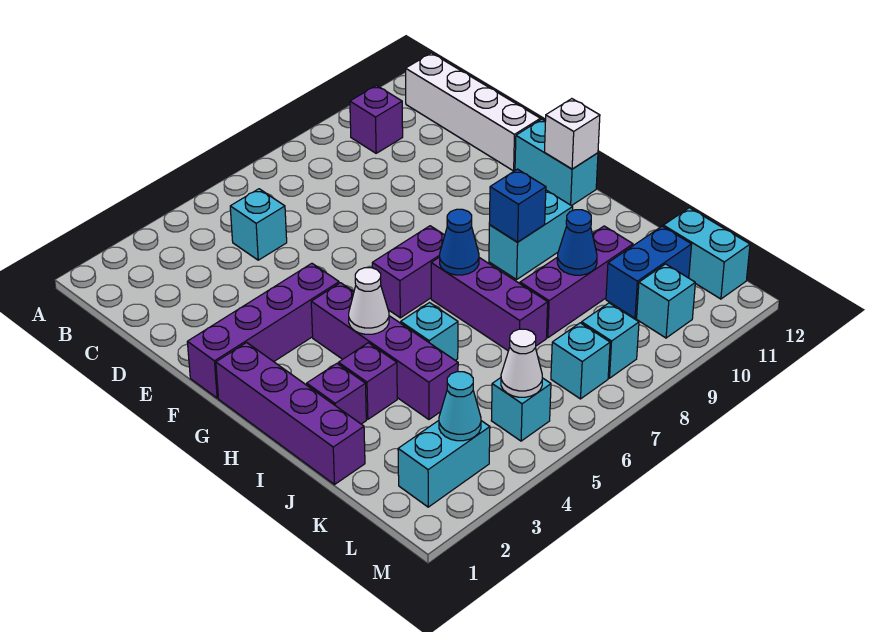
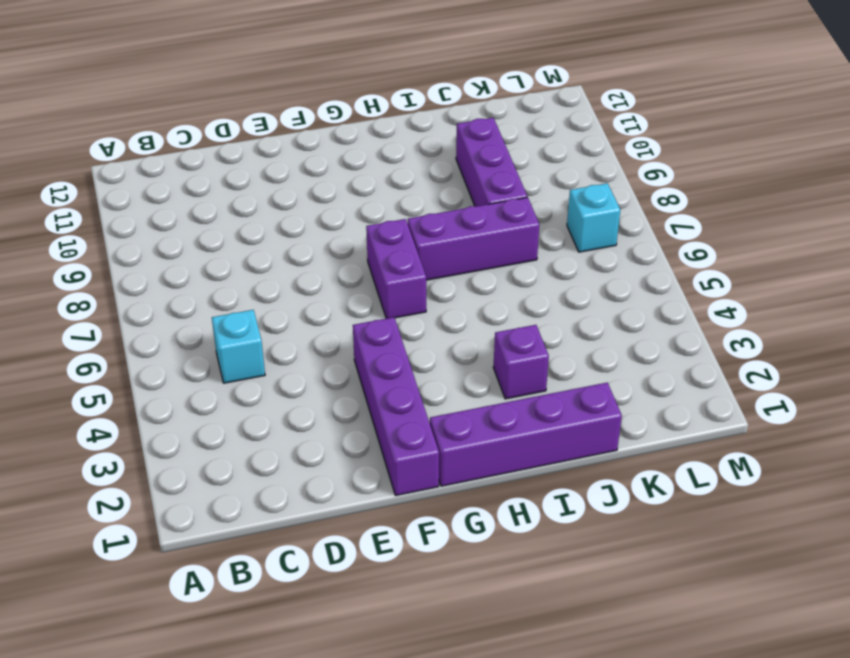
none -> purple brick B10 level 1
none -> white brick B12:E12 level 1
none -> cyan brick F12:G12 level 1

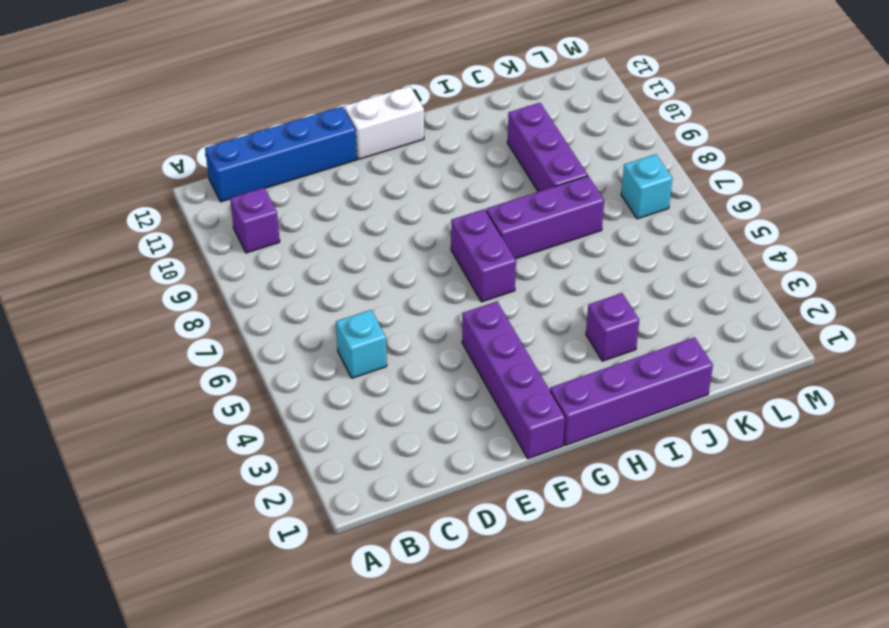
blue brick B12:E12 level 1 -> white brick B12:E12 level 1
white brick F12:G12 level 1 -> cyan brick F12:G12 level 1
none -> purple brick G4:J4 level 1
none -> cyan brick H9:H10 level 1
none -> purple brick I2 level 1

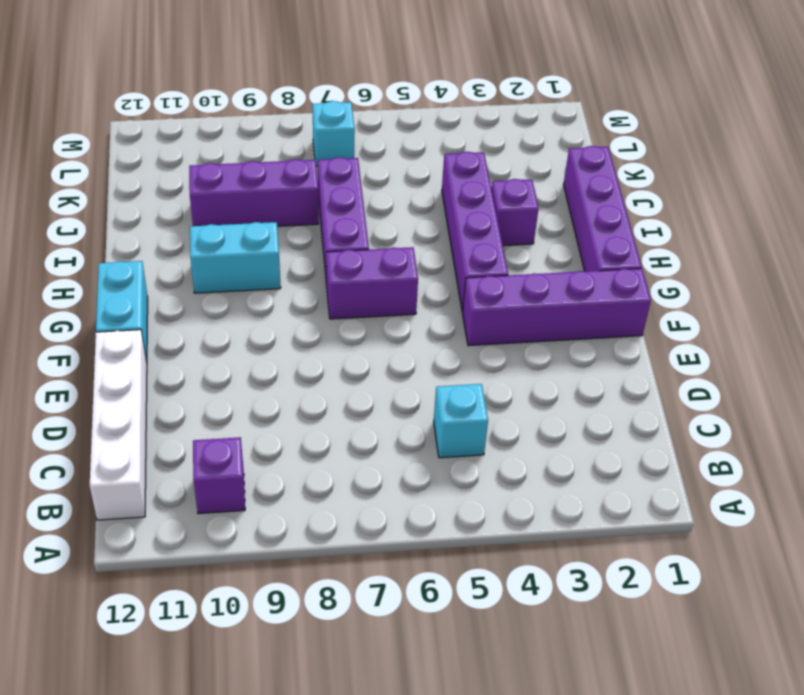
none -> purple brick I2 level 1
none -> cyan brick I5 level 1
none -> blue brick K10:K11 level 1

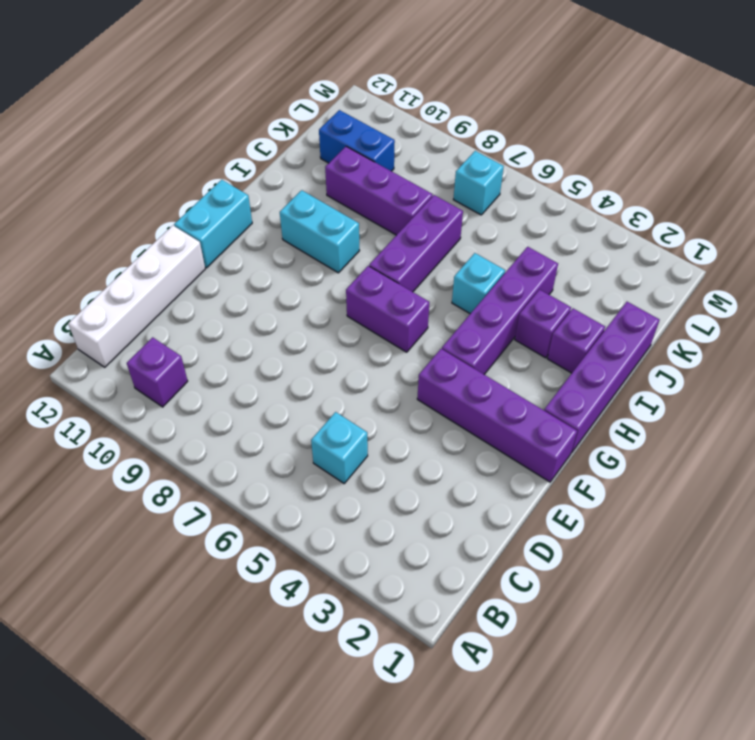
none -> cyan brick K12:L12 level 1
none -> cyan brick L2:L3 level 1
none -> cyan brick L5 level 1

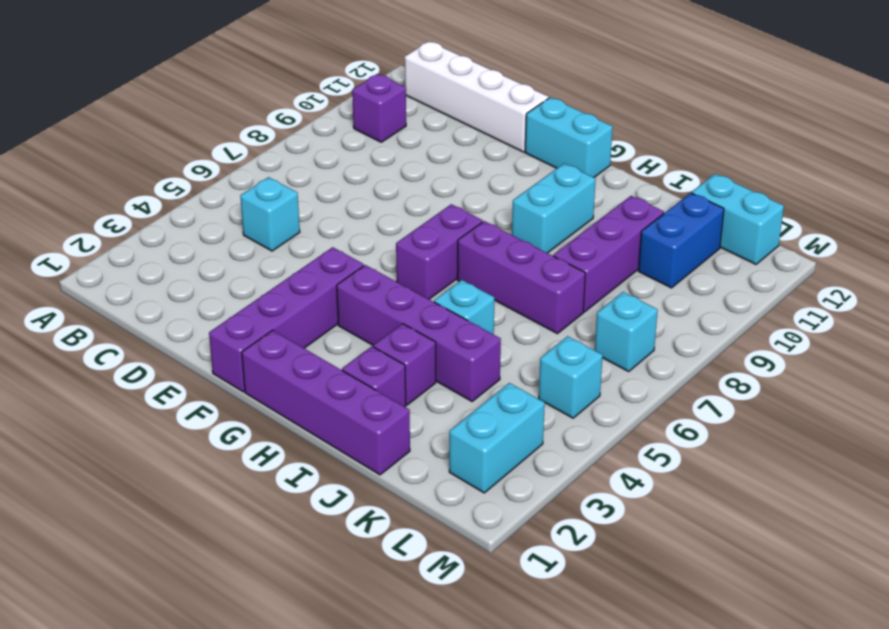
none -> cyan brick L8 level 1
none -> cyan brick L10 level 1
none -> white brick G12 level 2

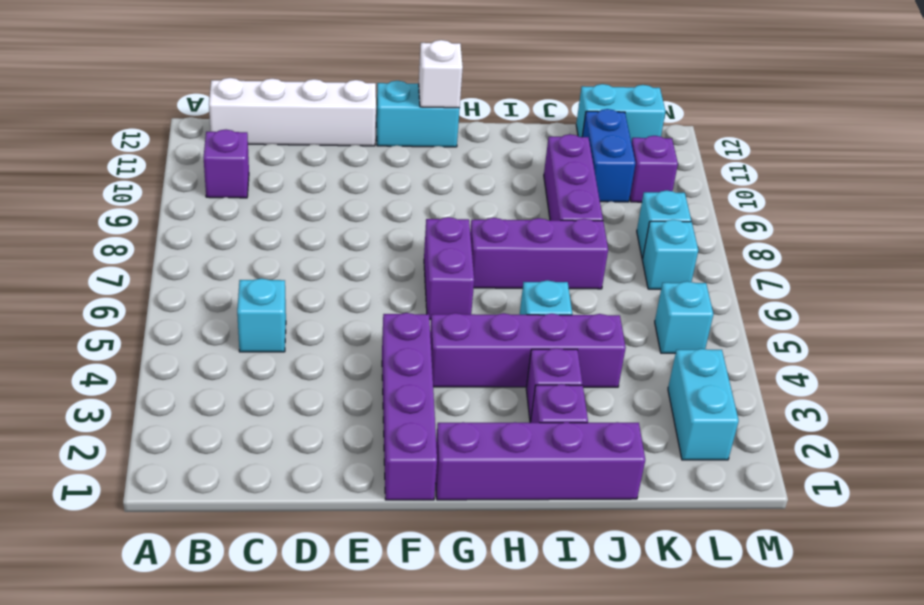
purple brick L10 level 1 -> cyan brick L10 level 1
none -> cyan brick H9:H10 level 1
none -> white cone H4 level 2
none -> blue cone H7 level 2

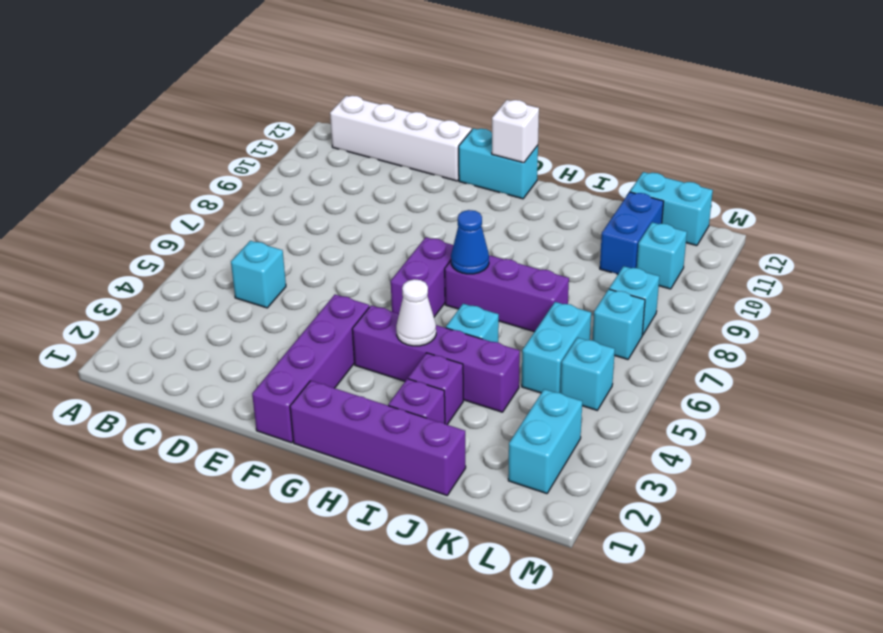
cyan brick K5:K6 level 1 -> cyan brick H9:H10 level 1
none -> purple brick B10 level 1
none -> purple brick J8:J10 level 1
none -> blue brick H9 level 2

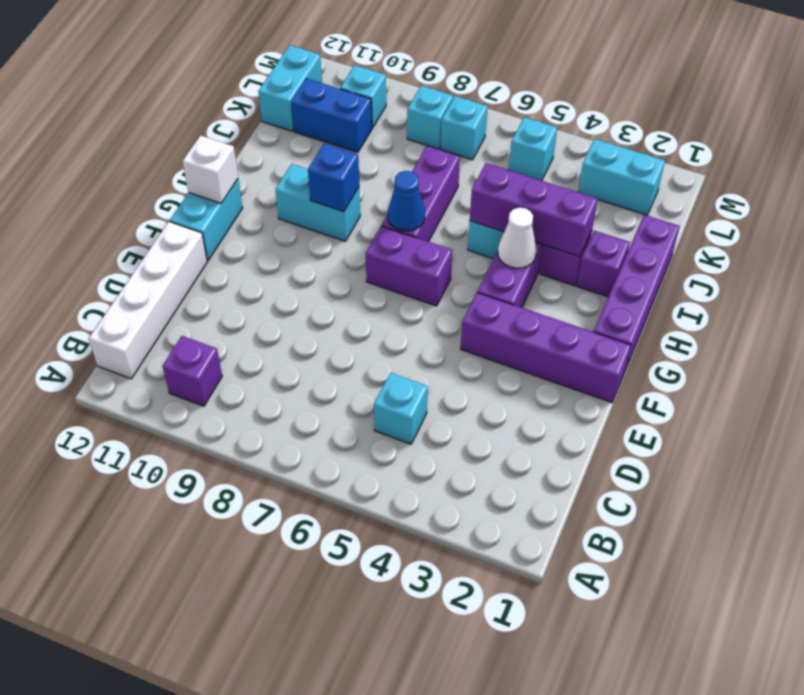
purple brick I3:I5 level 2 -> purple brick J8:J10 level 1
none -> blue cone J9 level 2
none -> cyan cone L3 level 2
none -> white cone L5 level 2

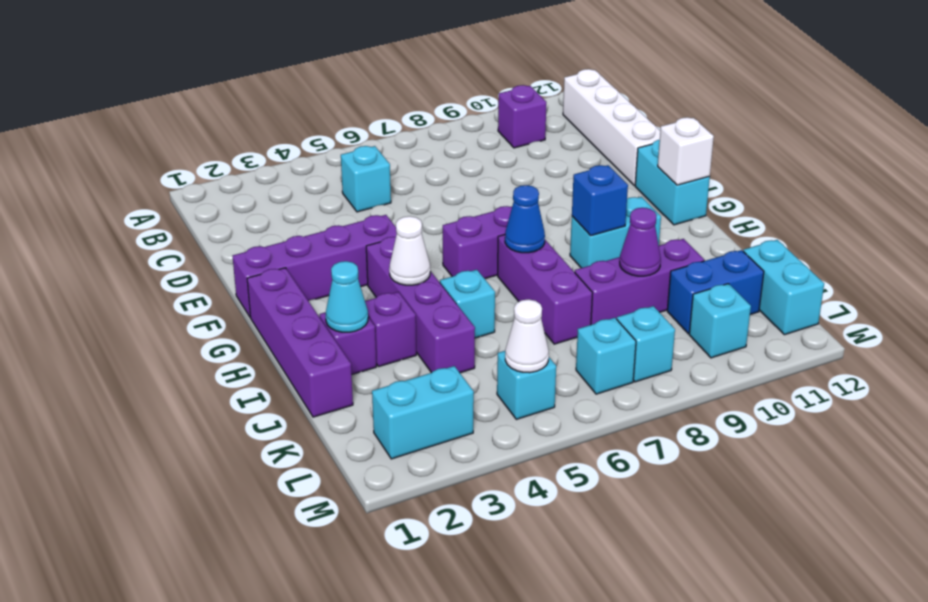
cyan cone I2 level 2 -> cyan cone L3 level 2
purple cone J9 level 2 -> blue cone J9 level 2

